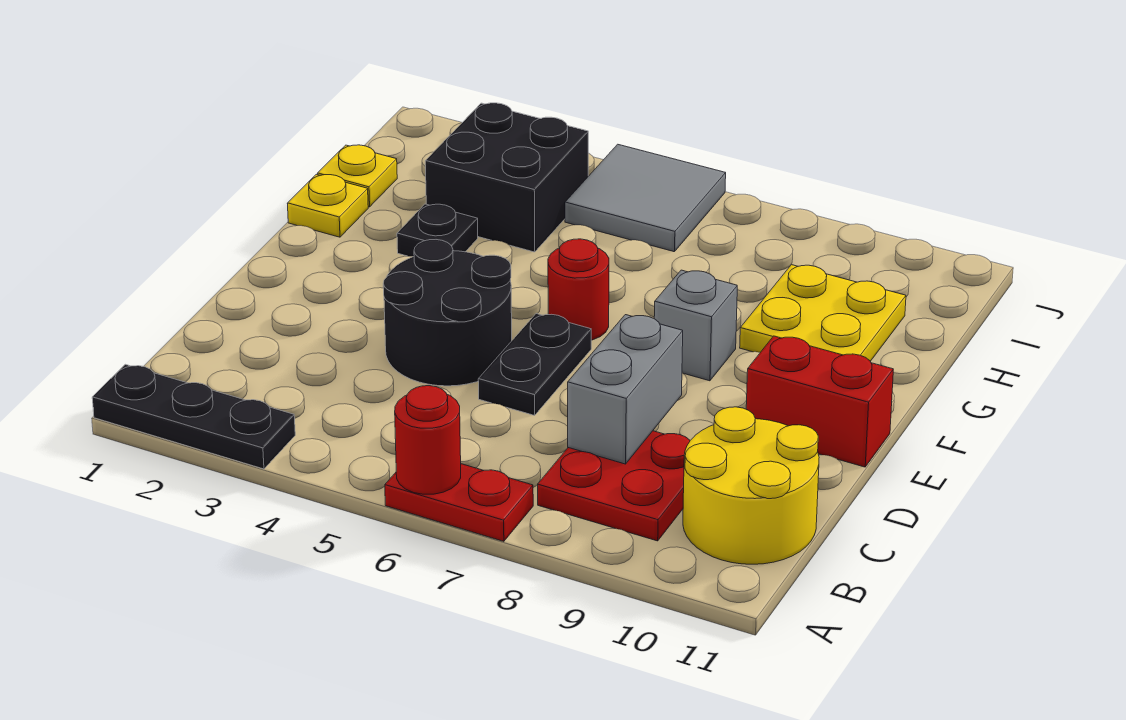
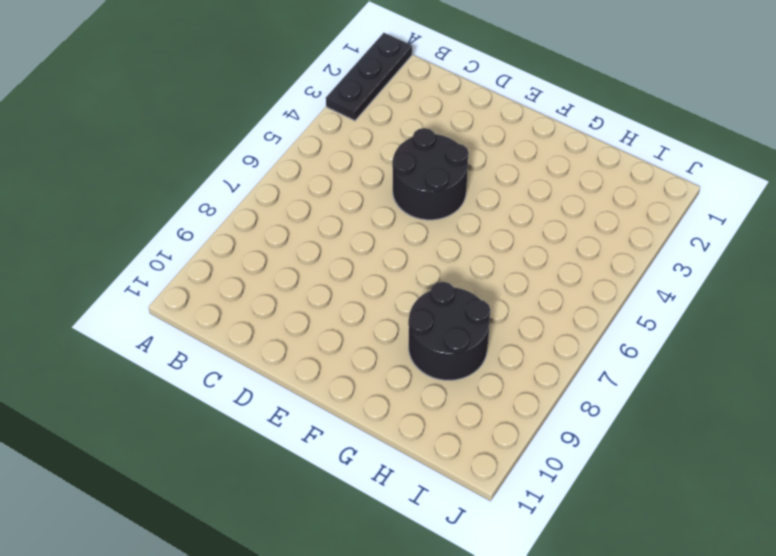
black round brick G8:H9 level 1 -> yellow plate G9:H10 level 1
none -> red plate A6:A7 level 1
none -> red plate B8:C9 level 1
none -> yellow round brick B10:C11 level 1

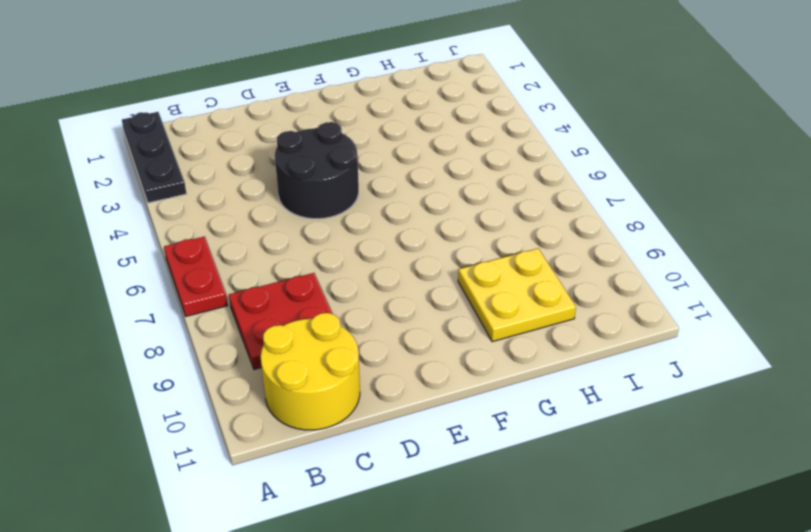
none -> black plate D6:E6 level 1
none -> red brick E10:E11 level 1
none -> red round brick F6 level 1

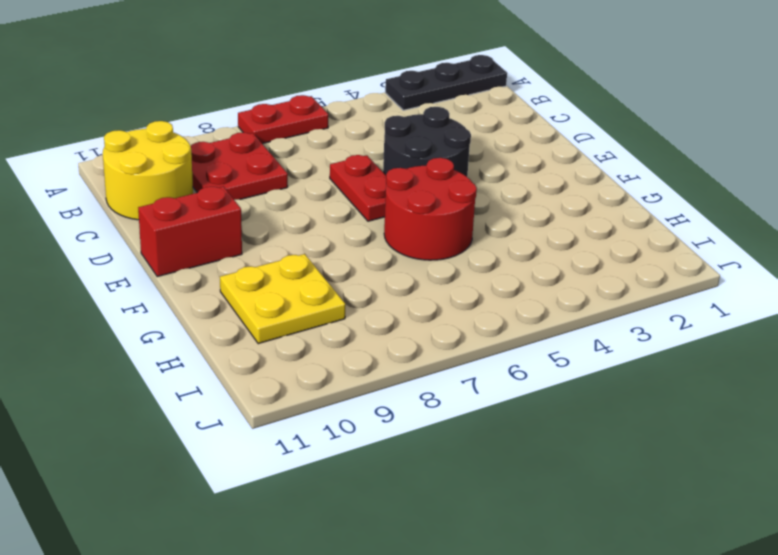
red plate D6:E6 level 1 -> black plate D6:E6 level 1
red round brick F5:G6 level 1 -> red round brick F6 level 1
none -> grey brick F8 level 1
none -> yellow plate G1 level 1
none -> black plate G3 level 1

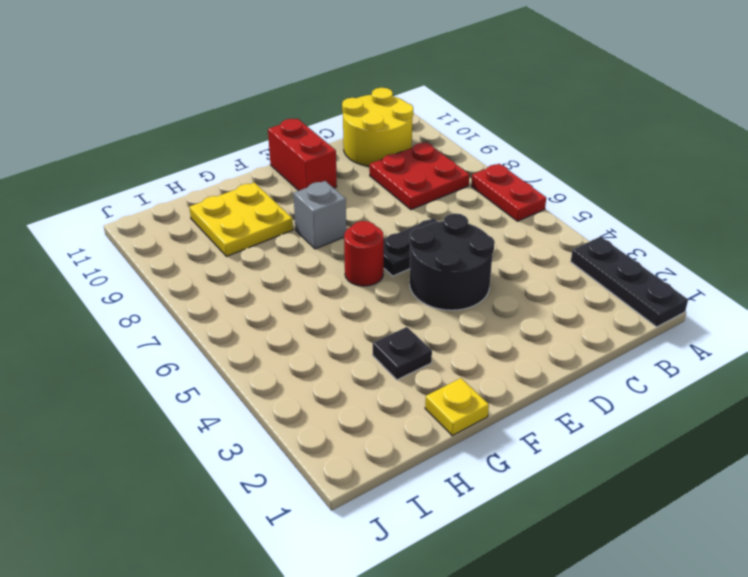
none -> yellow plate H1 level 1
none -> black brick H3:I4 level 1
none -> grey tile I5:J6 level 1

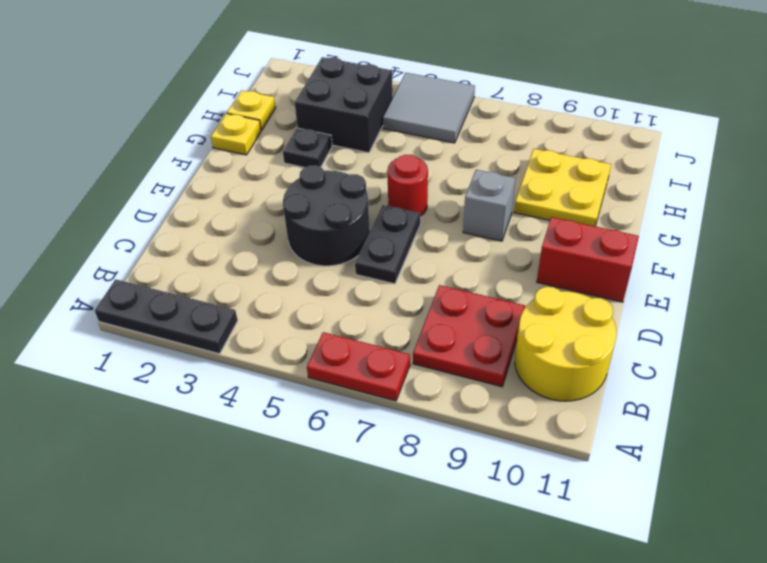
none -> red round brick A6 level 2
none -> grey brick C8:D8 level 2

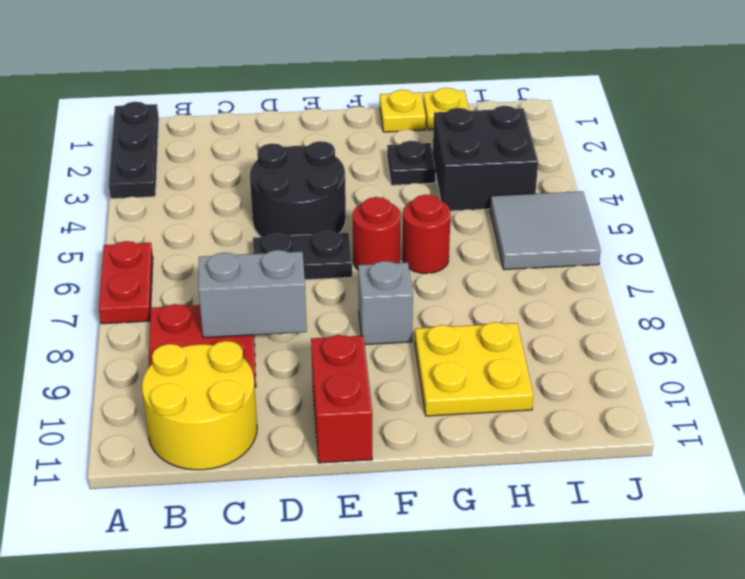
red round brick G6 level 1 -> red round brick A6 level 2

